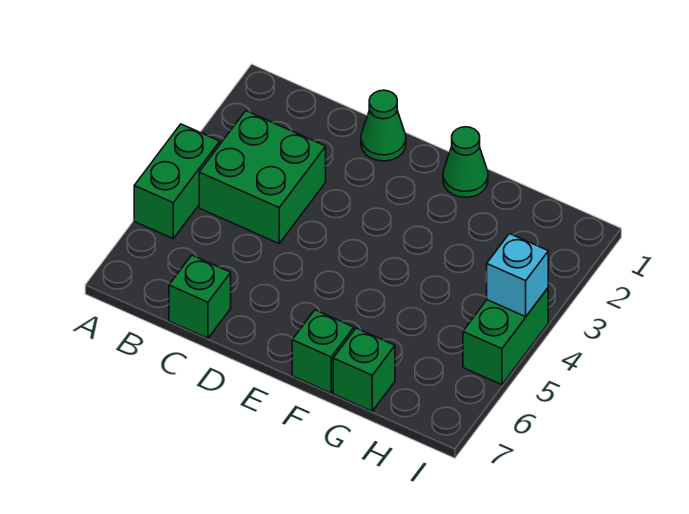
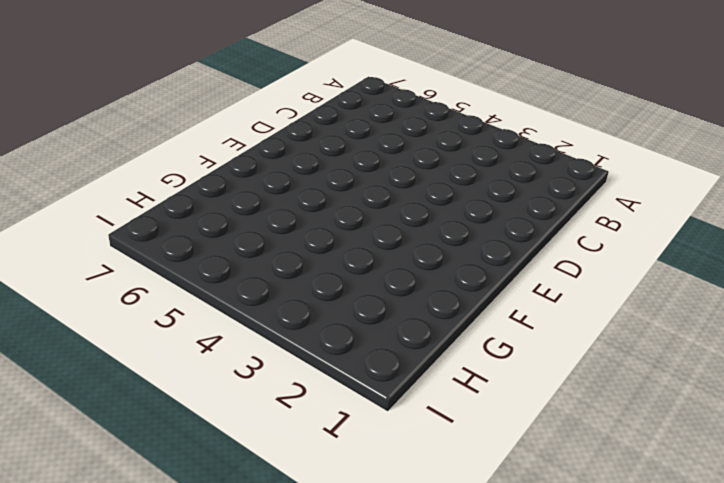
none -> green brick A4:A5 level 1
none -> green brick B3:C4 level 1

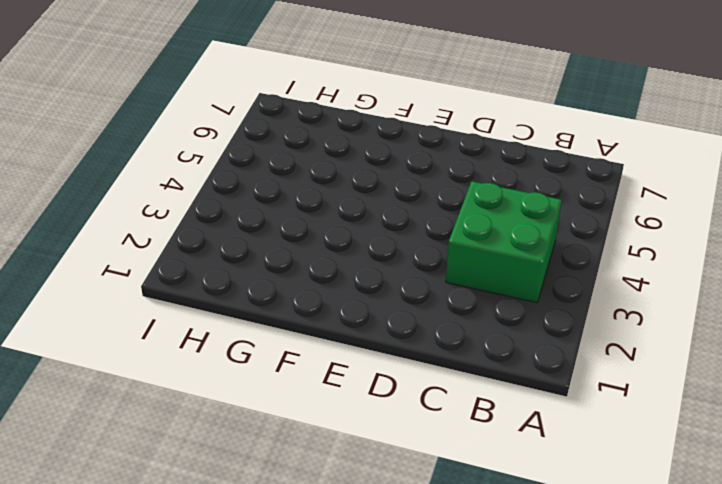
none -> green brick A4:A5 level 1
none -> green brick C7 level 1

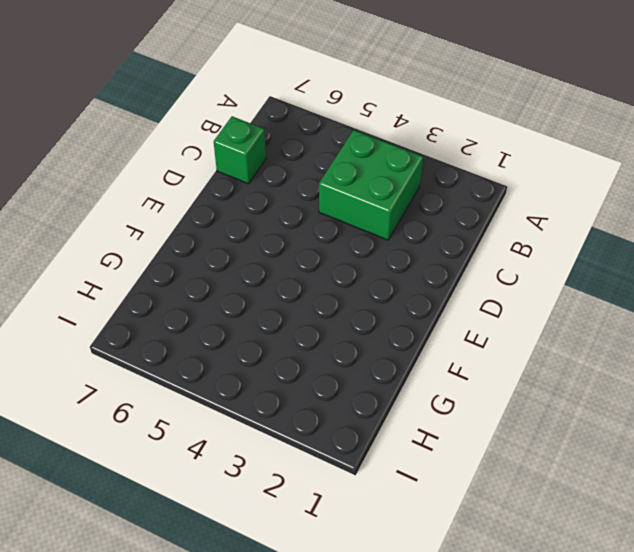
none -> green brick A4:A5 level 1
none -> green cone D1 level 1

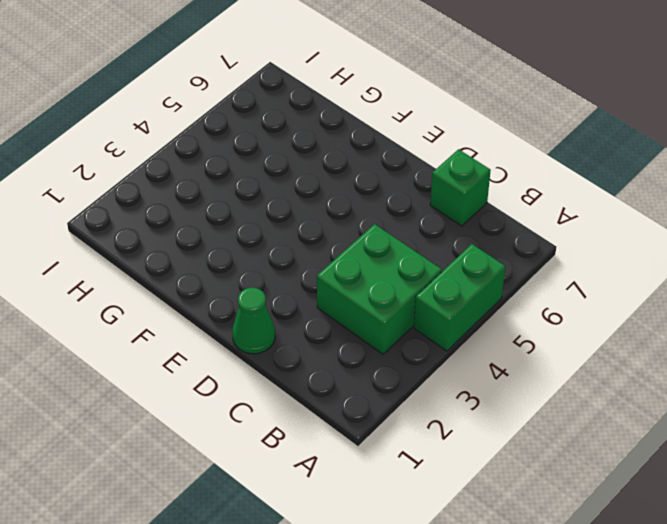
none -> green cone F1 level 1
none -> green brick F7 level 1

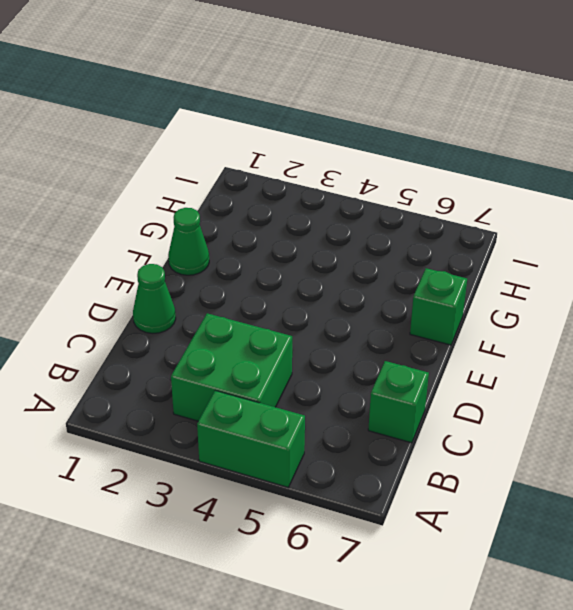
none -> green brick G7 level 1
none -> green brick I4:I5 level 1

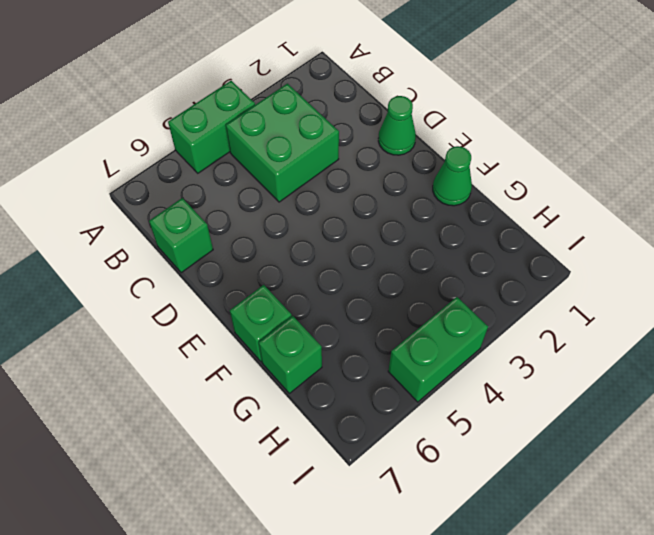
none -> cyan brick I4 level 2

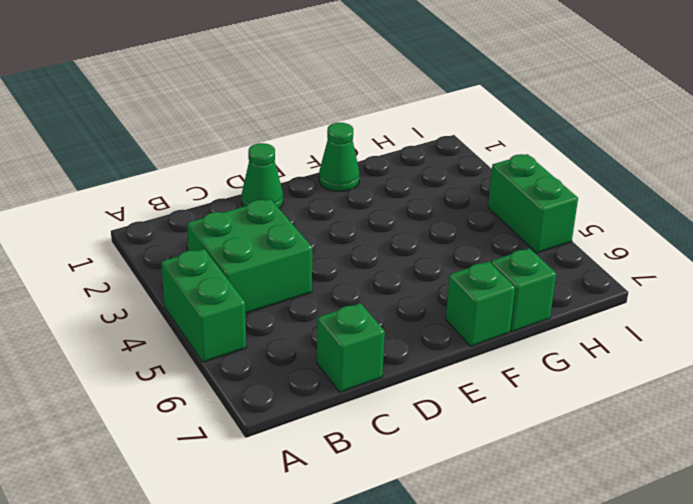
none -> cyan brick I4 level 2

